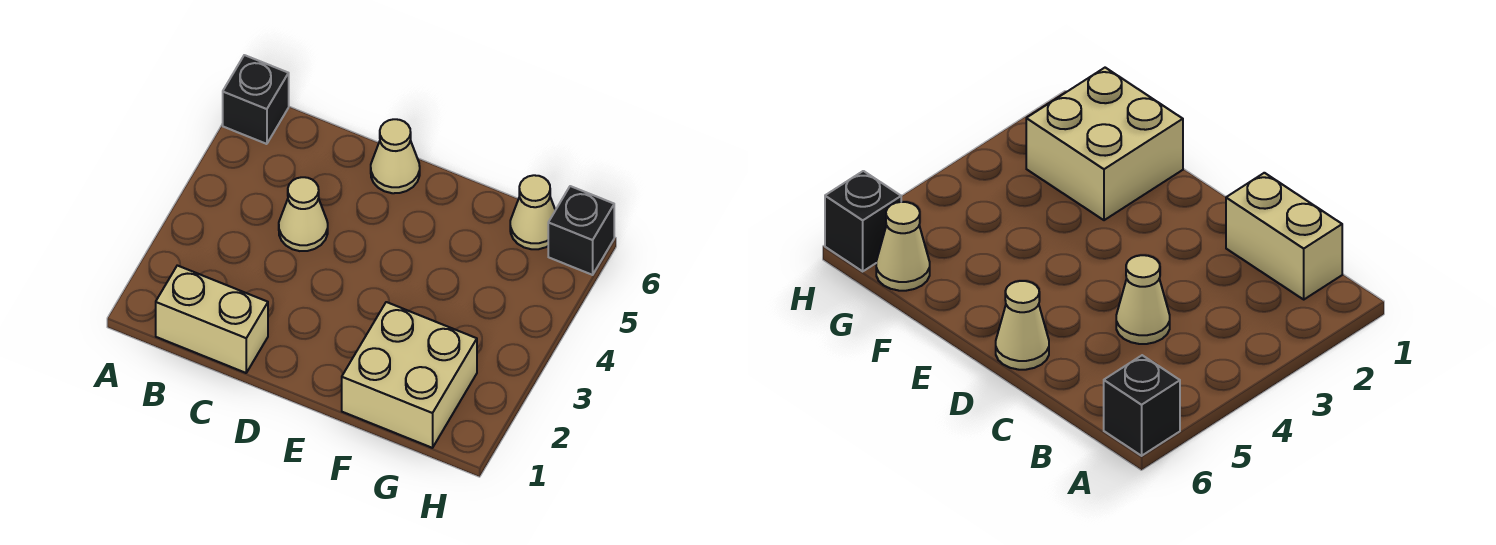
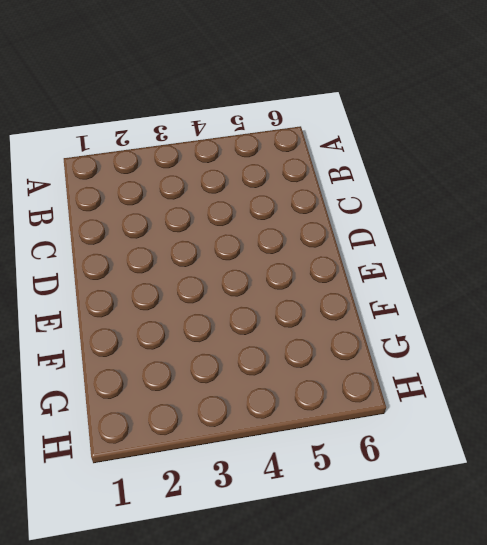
none -> black brick A6 level 1
none -> tan brick B1:C1 level 1

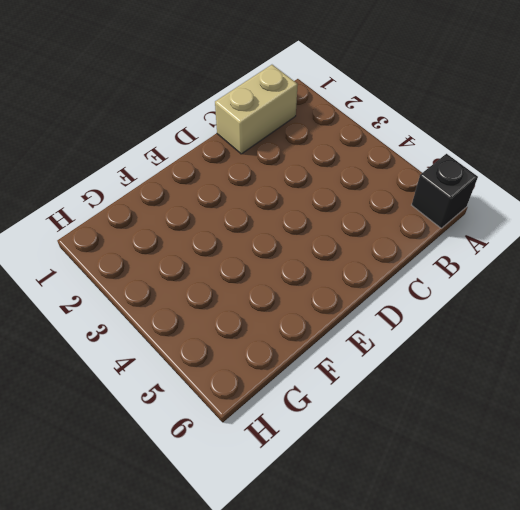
none -> tan cone C4 level 1
none -> tan cone D6 level 1

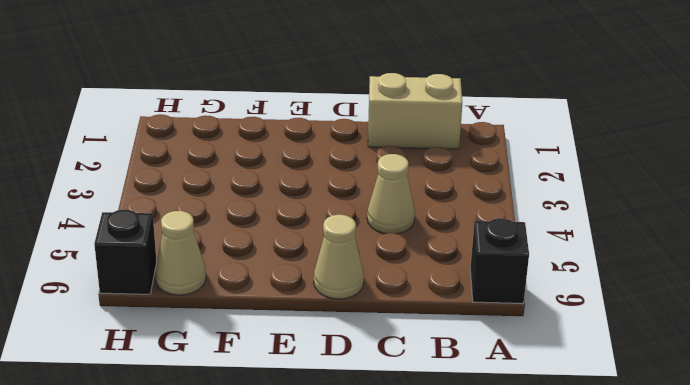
none -> tan brick F1:G2 level 1

